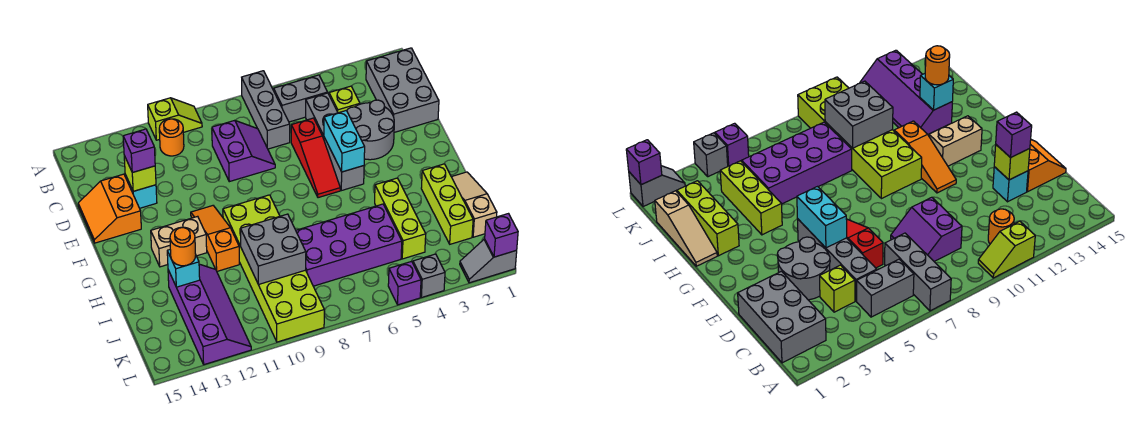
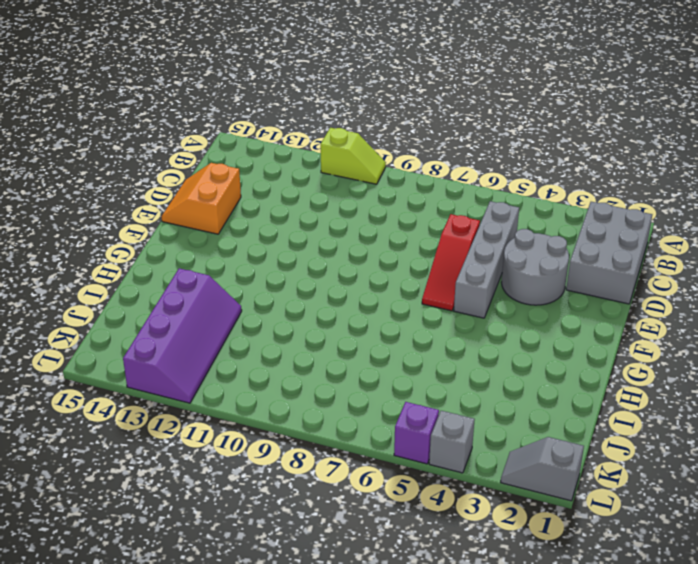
none -> grey brick A7:C7 level 1
none -> grey brick B5:B6 level 1
none -> orange round brick B11 level 1
none -> lime brick C4 level 1

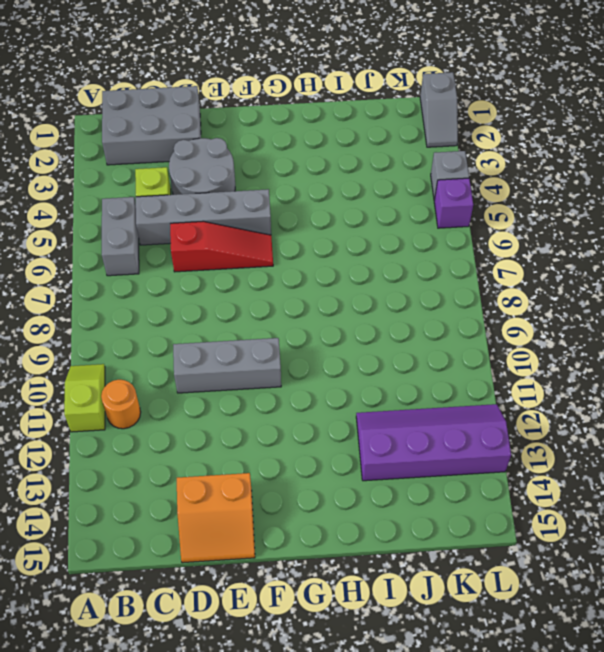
grey brick D10:F10 level 1 -> grey brick A7:C7 level 1
none -> purple slope C8:D9 level 1 top 9
none -> cyan brick D13 level 1
none -> orange slope F11:H11 level 1 top H
none -> lime brick G9:L10 level 1

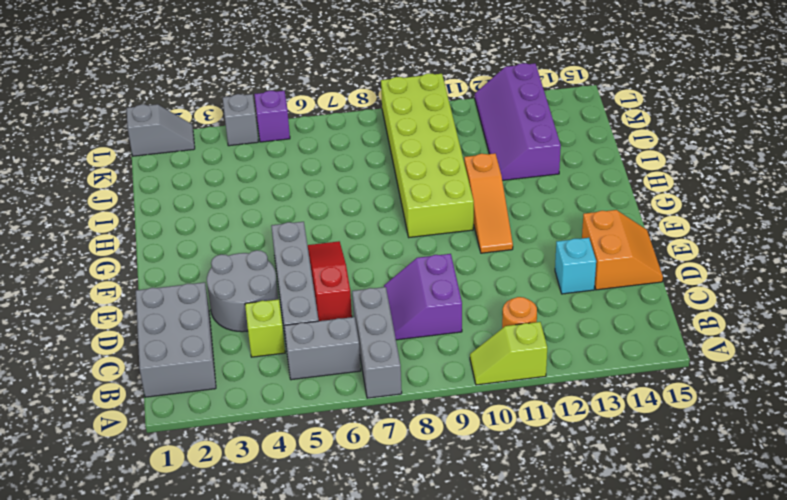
none -> tan brick G12:G13 level 1
none -> tan slope H1:J1 level 1 top J
none -> lime brick H2:J2 level 1
none -> lime brick H4:J4 level 1

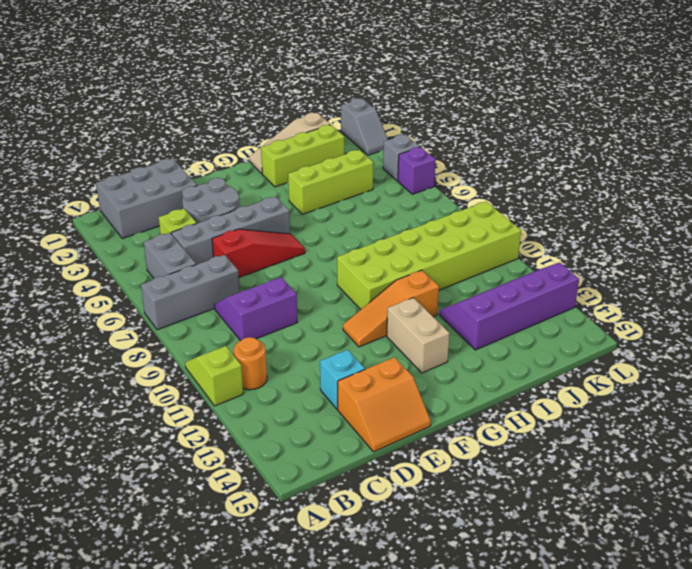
none -> purple brick I5:J8 level 1
none -> lime brick D13 level 2
none -> cyan brick E5:F5 level 2
none -> grey brick I9:J10 level 2

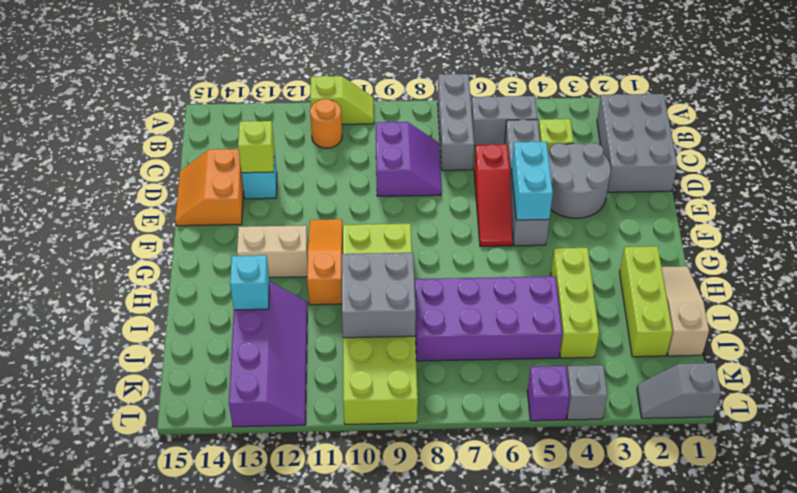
none -> purple brick L1 level 2
none -> purple brick D13 level 3
none -> orange round brick I13 level 3

